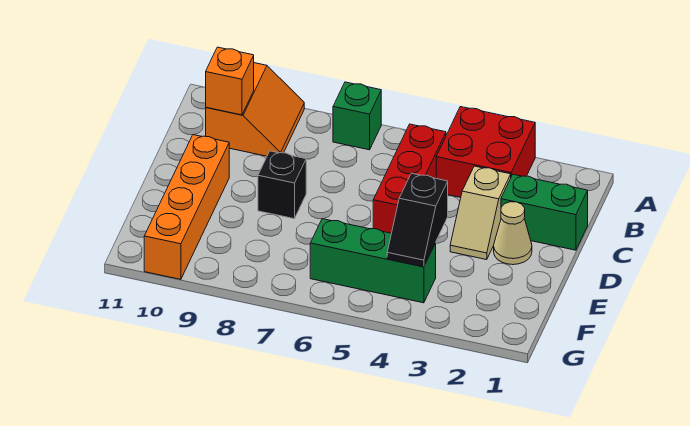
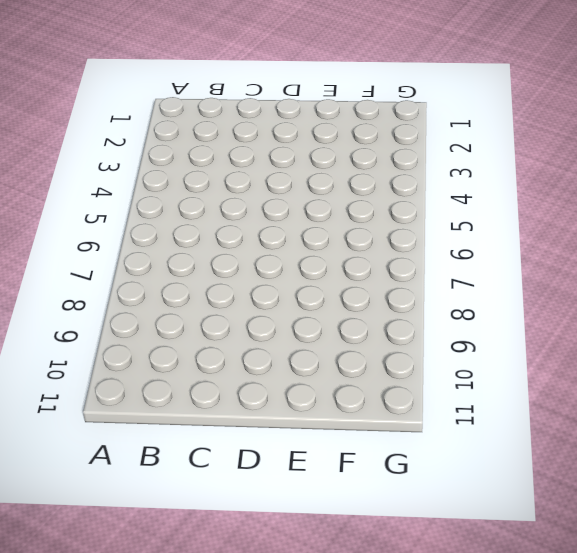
none -> red brick A3:B4 level 1
none -> green brick A7 level 1
none -> orange slope A9:B10 level 1 top 10

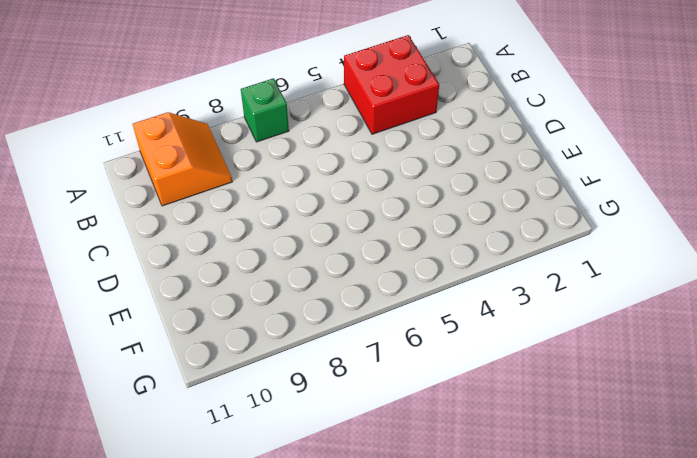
none -> red brick B5:D5 level 1
none -> green brick C1:C2 level 1
none -> tan slope C3:D3 level 1 top C

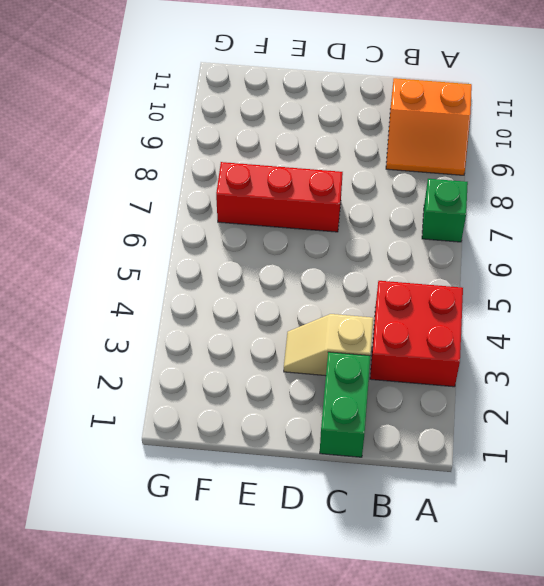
red brick D7:F7 level 1 -> red brick B5:D5 level 1
none -> tan cone D2 level 1
none -> black brick D8 level 1
none -> orange brick D10:G10 level 1

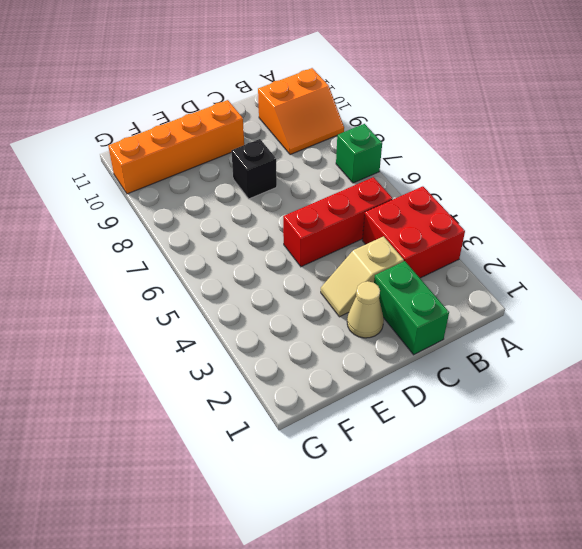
none -> green brick F4:F6 level 1
none -> orange brick B10 level 2
none -> black slope E4:F4 level 2 top E

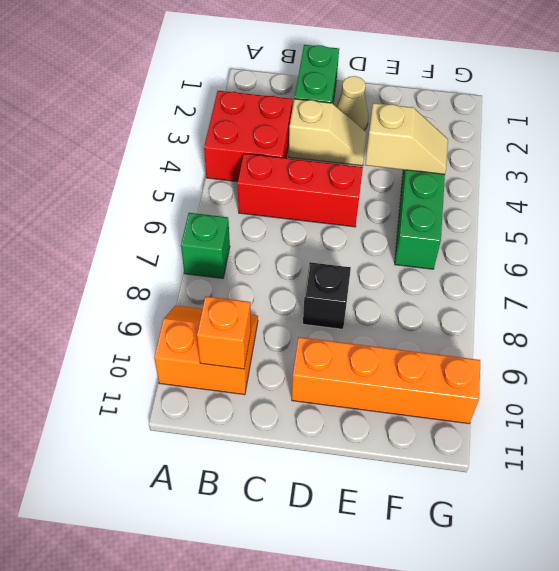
tan slope E4:F4 level 2 top E -> black slope E4:F4 level 2 top E

